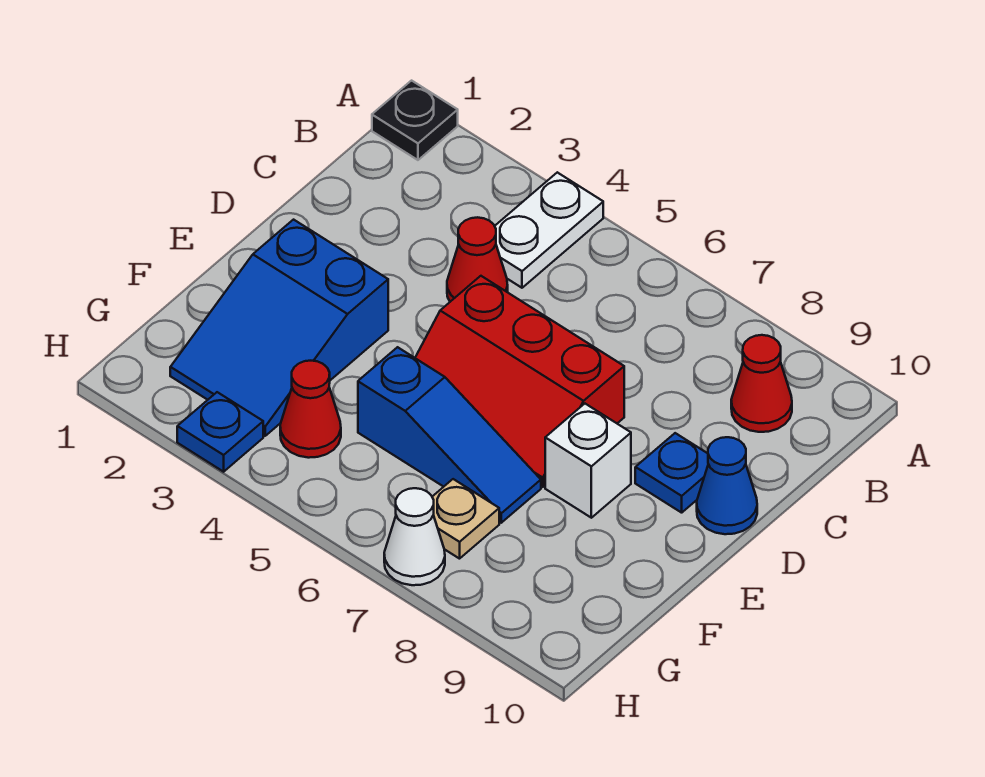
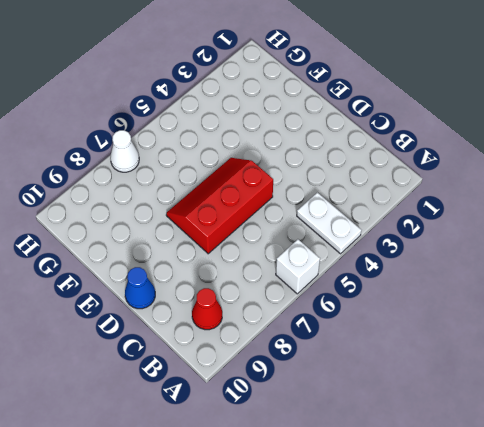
white brick A6 level 1 -> white brick E8 level 1
none -> black plate A1 level 1
none -> red cone C4 level 1
none -> blue plate D9 level 1

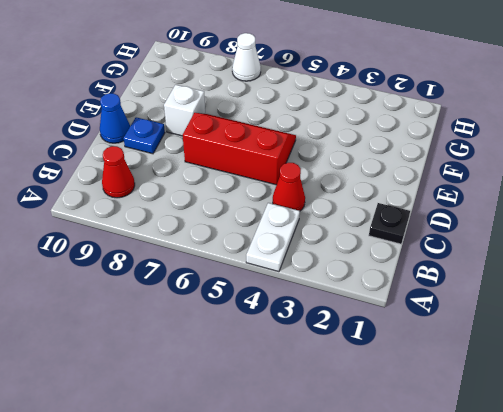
black plate C1 level 1 -> black plate A1 level 1
none -> blue slope E2:G3 level 1 top E
none -> blue slope F5:F7 level 1 top 5
none -> red cone G4 level 1

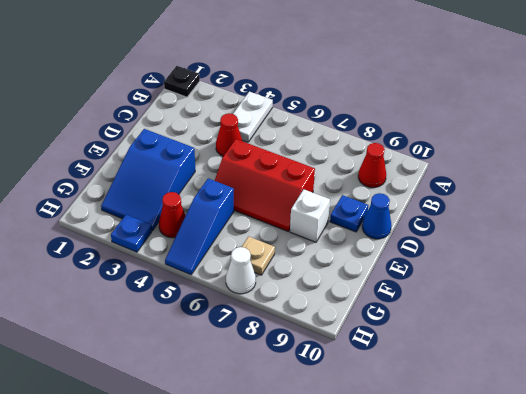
blue slope F5:H5 level 1 top F -> blue slope F5:F7 level 1 top 5

